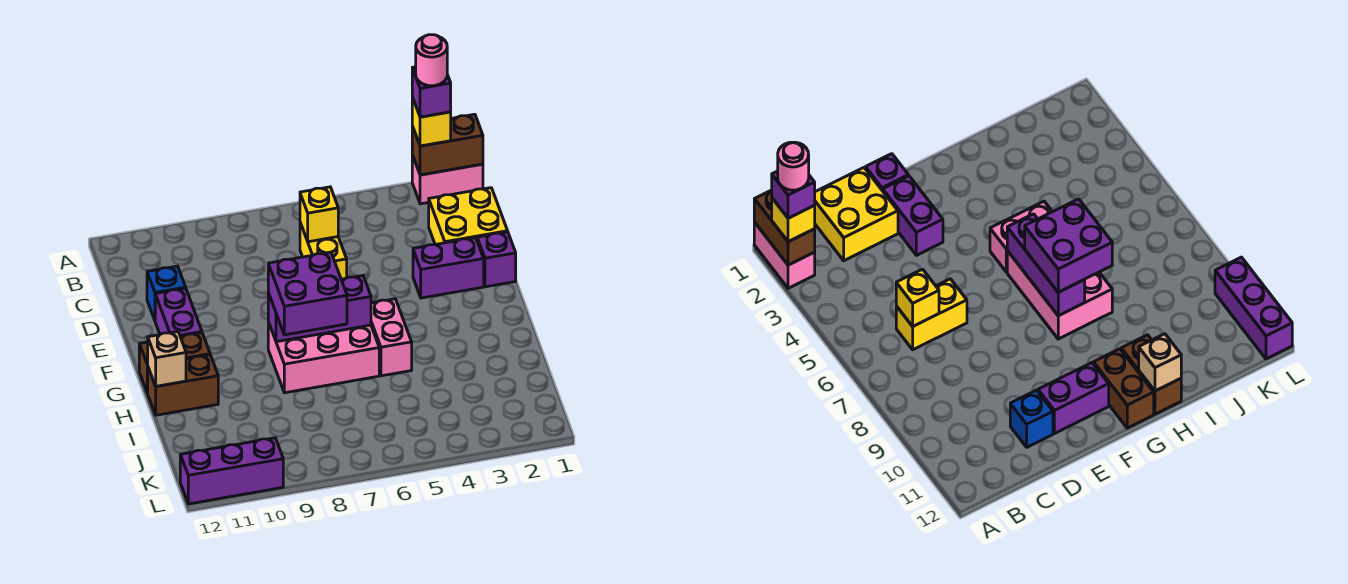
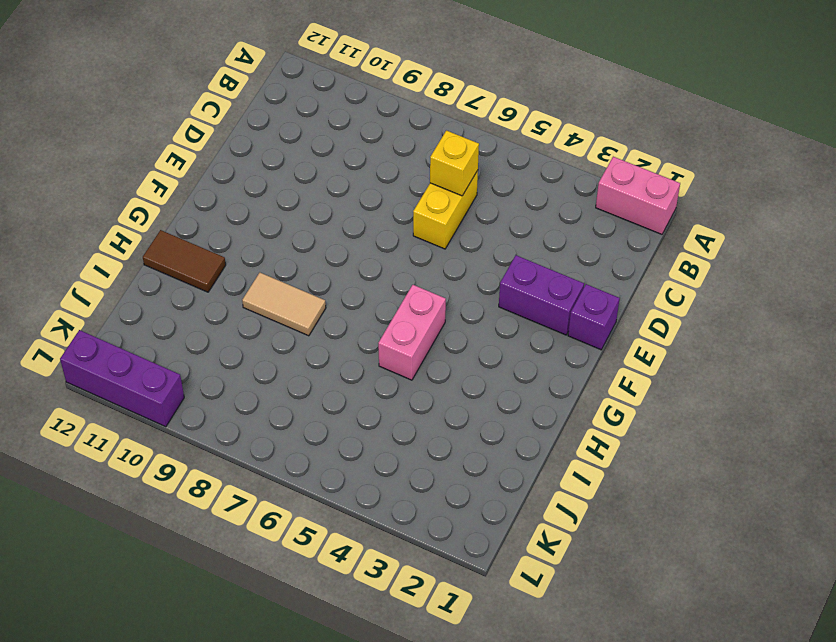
tan tile H8:H9 level 1 -> pink brick G6:H8 level 1
brown tile H11:H12 level 1 -> brown brick H11:H12 level 1
none -> yellow brick C1:D2 level 1
none -> blue brick D11 level 1
none -> purple brick E11:F11 level 1

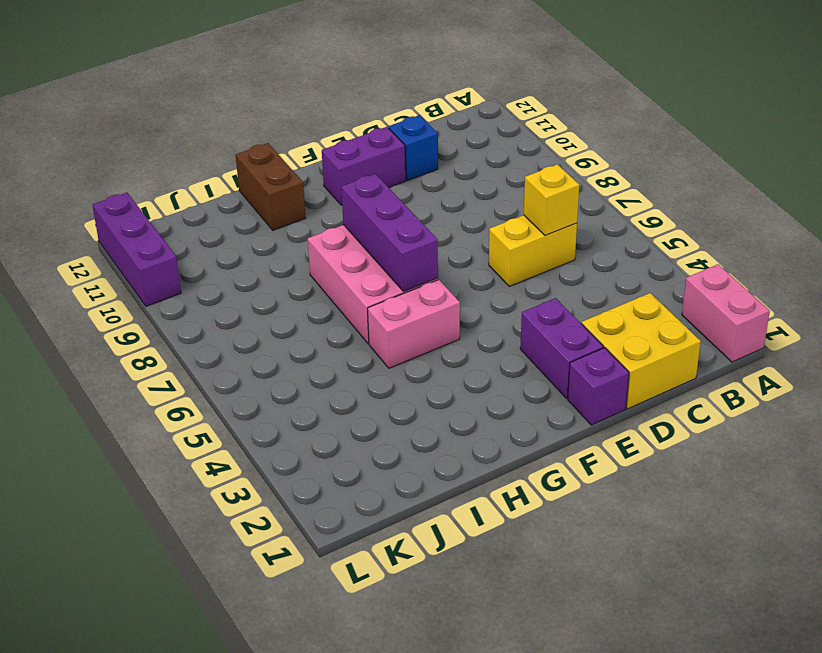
none -> brown brick G11:G12 level 1
none -> brown brick A1:A2 level 2
none -> tan brick H12 level 2

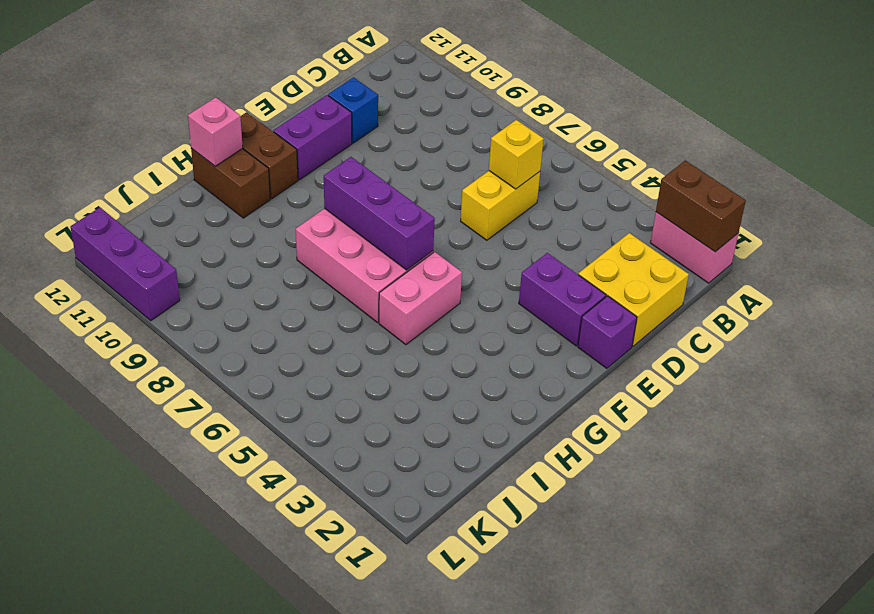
pink brick H12 level 2 -> tan brick H12 level 2
none -> yellow brick A2 level 3
none -> purple brick G7:H8 level 3
none -> purple brick A2 level 4

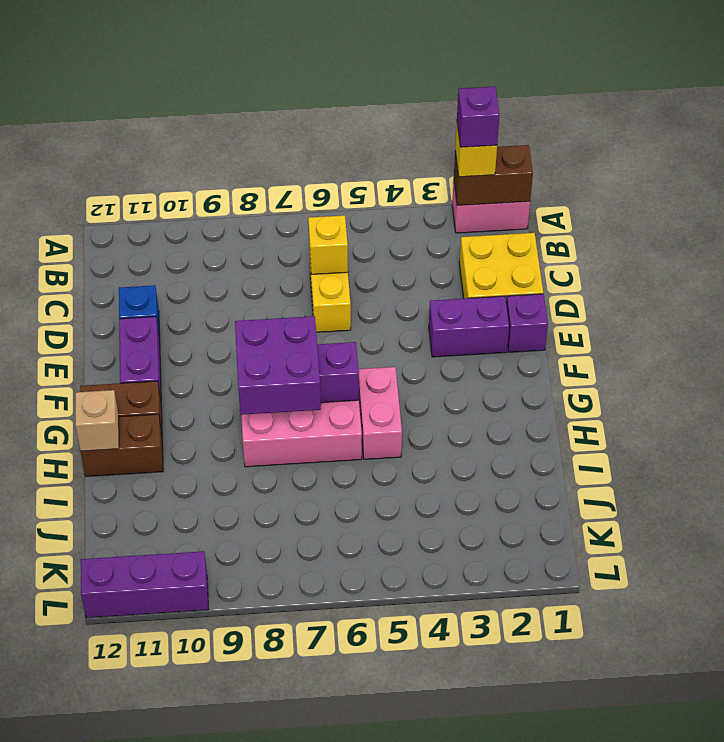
none -> pink round brick A2 level 5

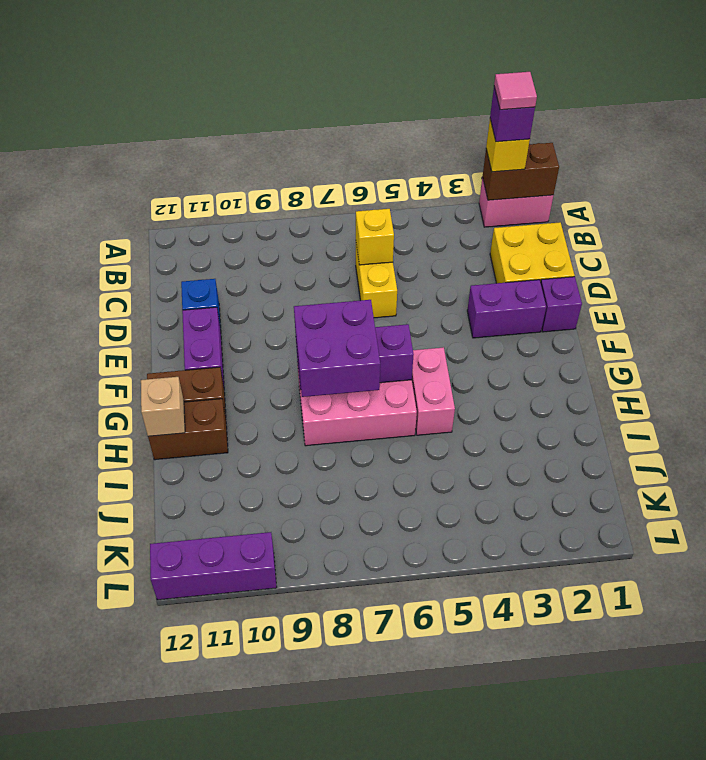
pink tile A2 level 5 -> pink round brick A2 level 5

